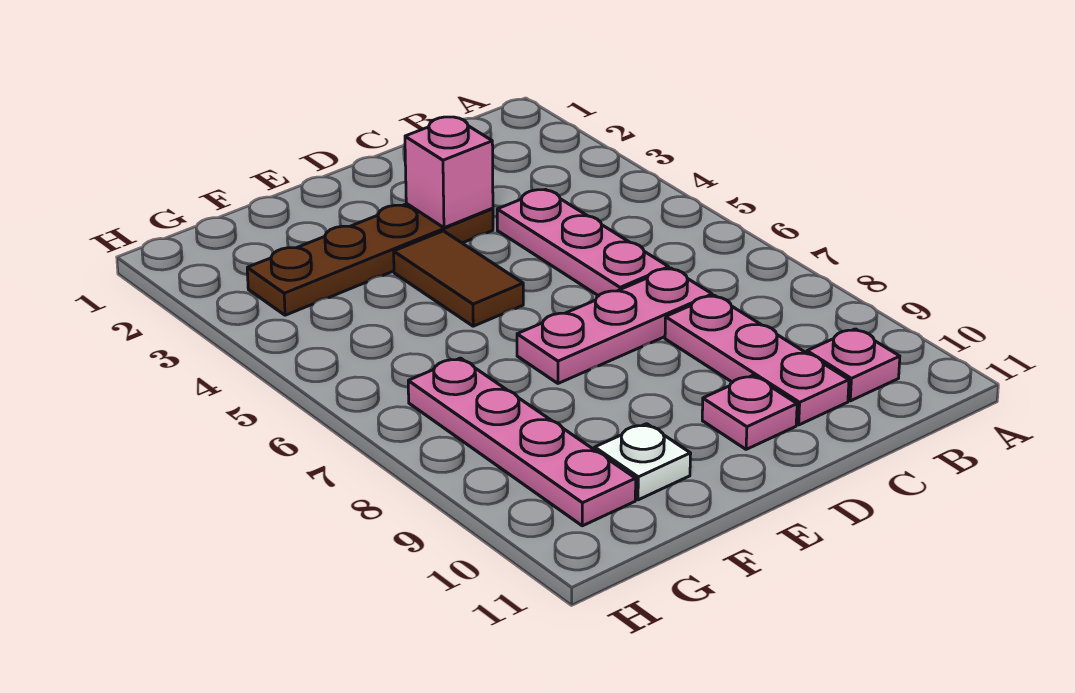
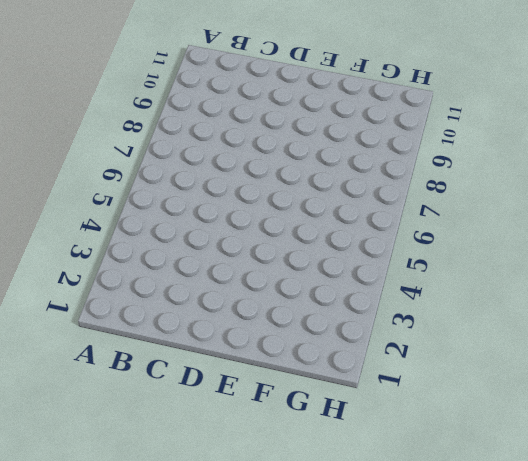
none -> pink plate B10 level 1
none -> pink plate C4:C6 level 1

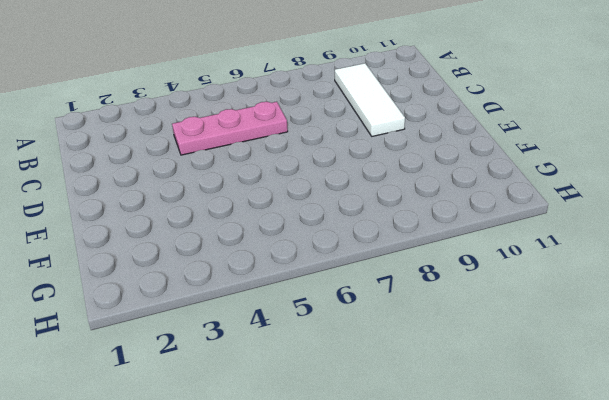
white tile B9:D9 level 1 -> pink plate C8:C10 level 1
none -> pink plate B10 level 1
none -> pink plate C7:E7 level 1

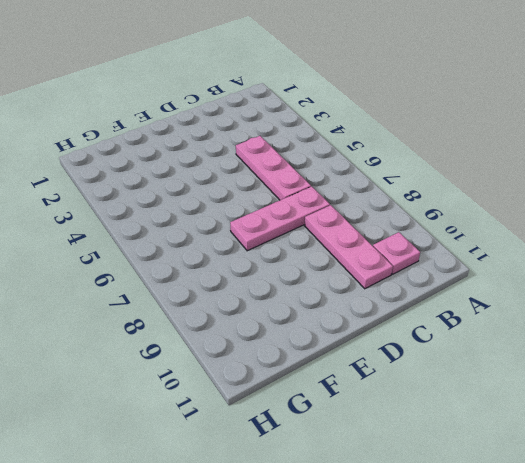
none -> brown plate D3:G3 level 1
none -> pink plate D10 level 1

